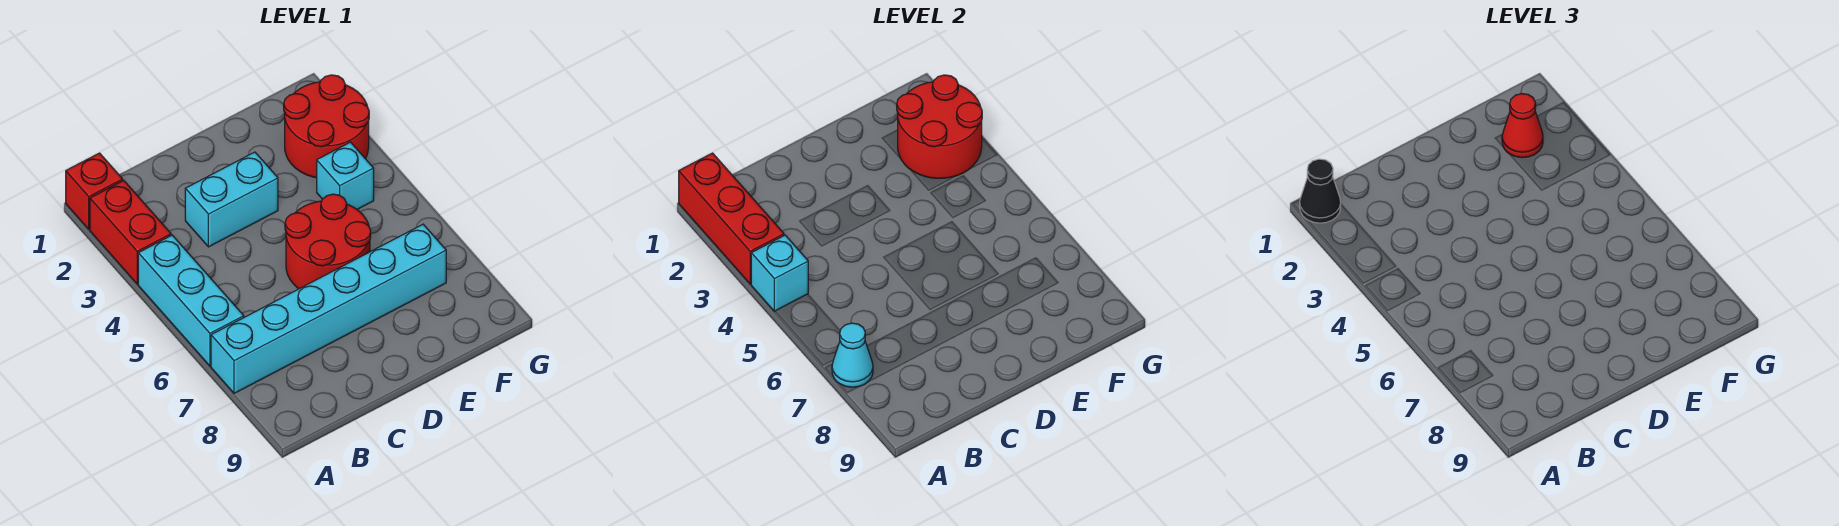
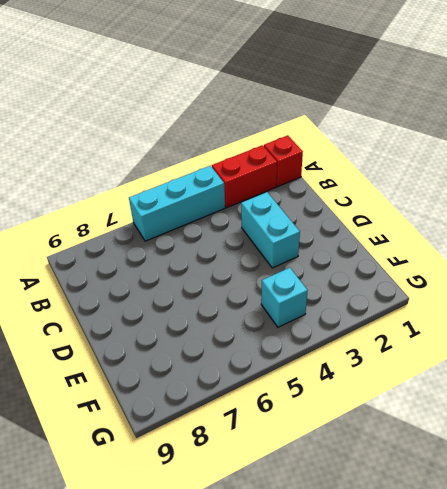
none -> cyan brick A7:F7 level 1
none -> red round brick D5:E6 level 1
none -> red round brick F2:G3 level 1

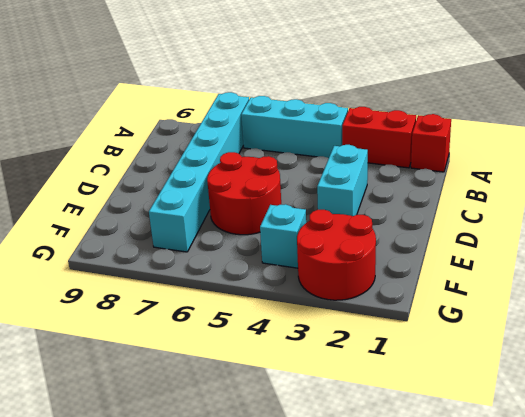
none -> red brick A1:A3 level 2
none -> cyan brick A4 level 2
none -> cyan cone A7 level 2

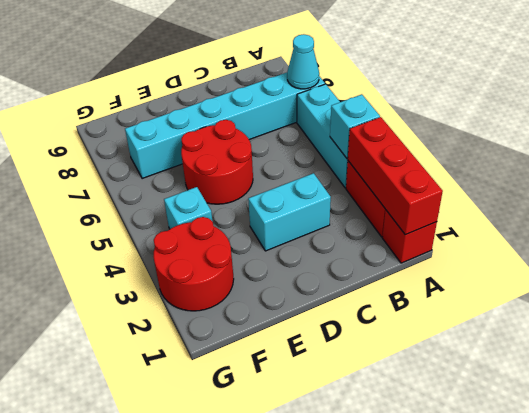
none -> red round brick F2:G3 level 2
none -> black cone A1 level 3
none -> red cone F2 level 3

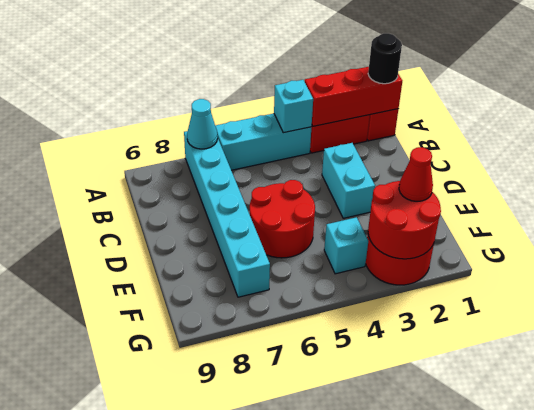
black round brick A1 level 3 -> black cone A1 level 3

